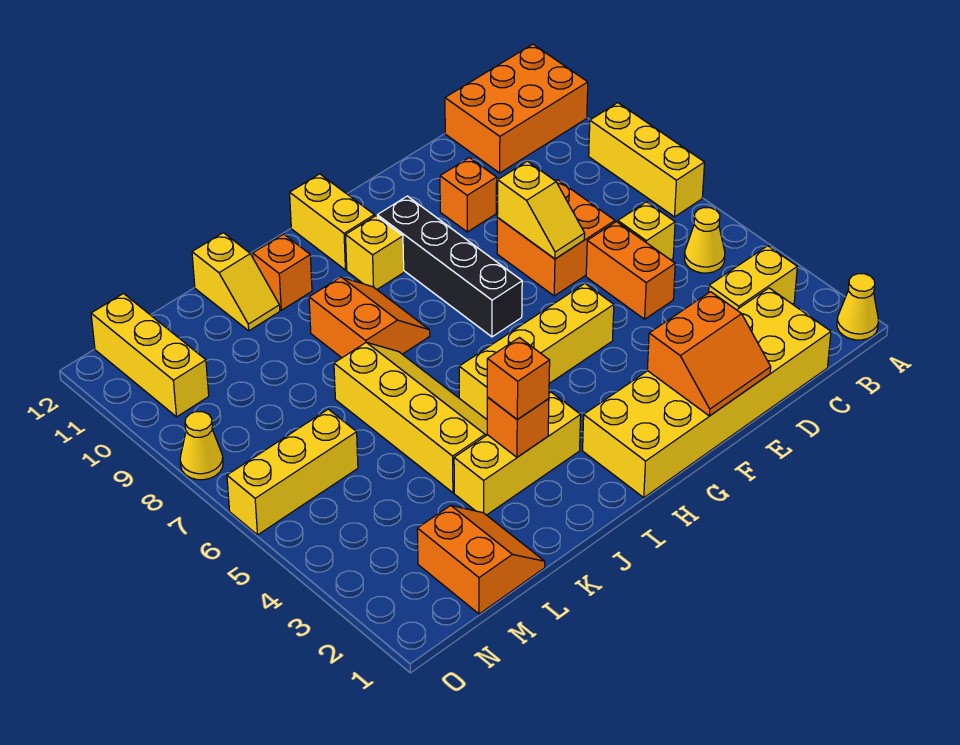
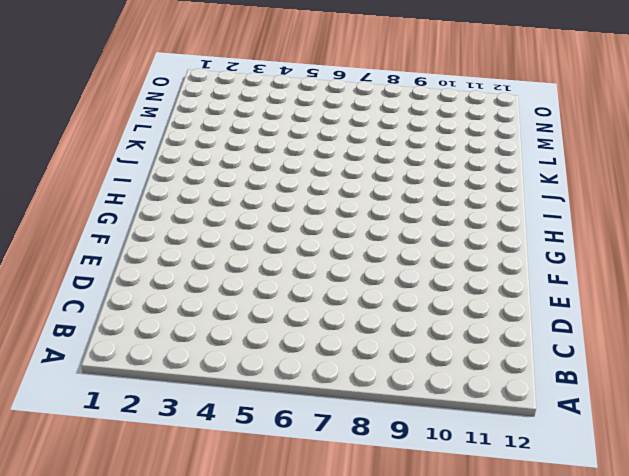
none -> yellow cone A1 level 1
none -> yellow brick A7:A9 level 1
none -> orange brick A11:C12 level 1

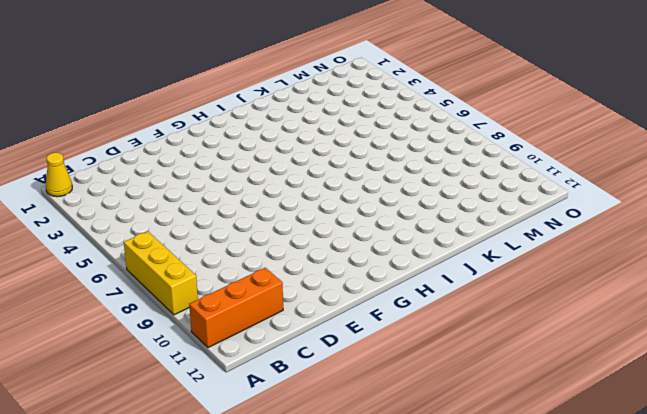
orange brick A11:C11 level 1 -> orange brick A11:C12 level 1
none -> yellow brick B3:C3 level 1
none -> yellow cone B5 level 1
none -> yellow brick C1:H2 level 1

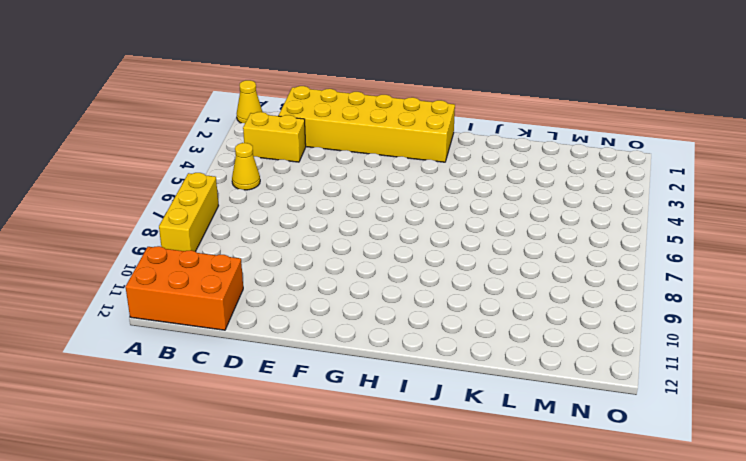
none -> yellow brick C6 level 1
none -> orange brick D5:D6 level 1
none -> orange brick D7:E8 level 1

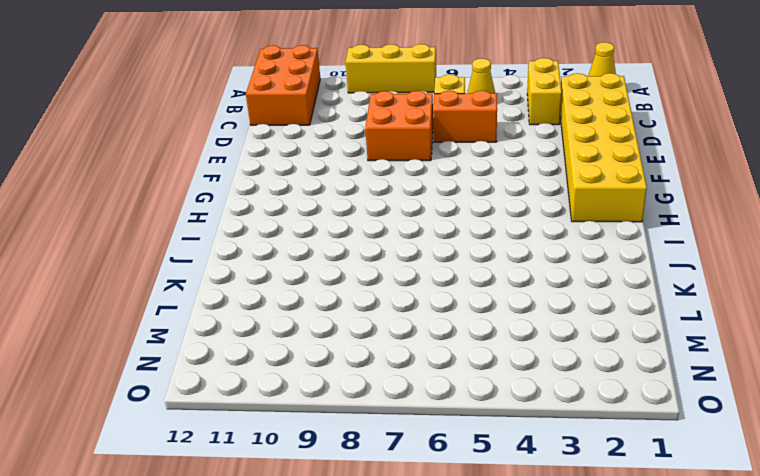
none -> orange brick E10 level 1
none -> yellow brick F5:I5 level 1
none -> black brick G7:G10 level 1

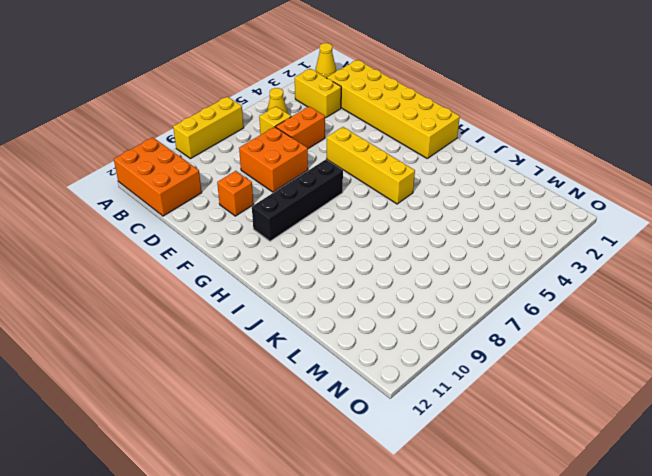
none -> yellow brick H10 level 1
none -> yellow brick H11:H12 level 1
none -> yellow brick I3:K3 level 1

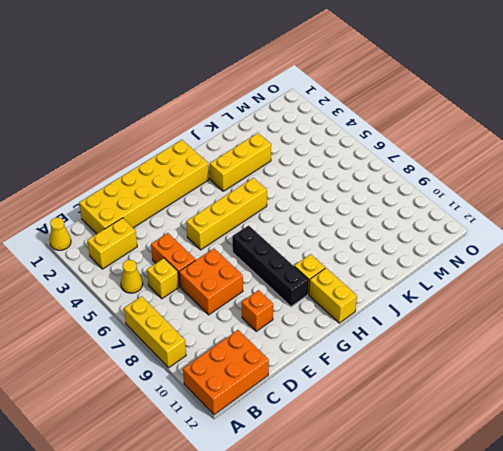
none -> orange slope I8:J9 level 1 top J
none -> yellow slope J4:K7 level 1 top K
none -> orange brick J11 level 1

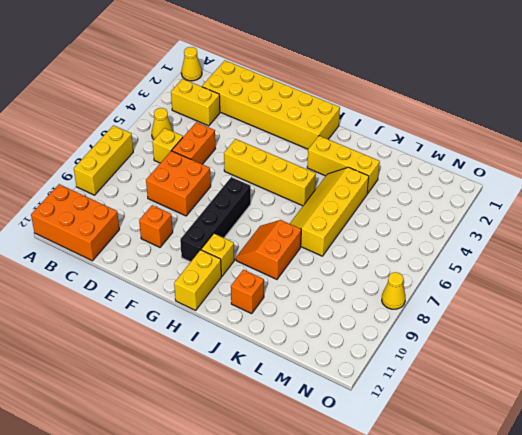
none -> yellow slope K11:K12 level 1 top 12
none -> orange slope L1:M2 level 1 top M
none -> yellow brick M6:O6 level 1

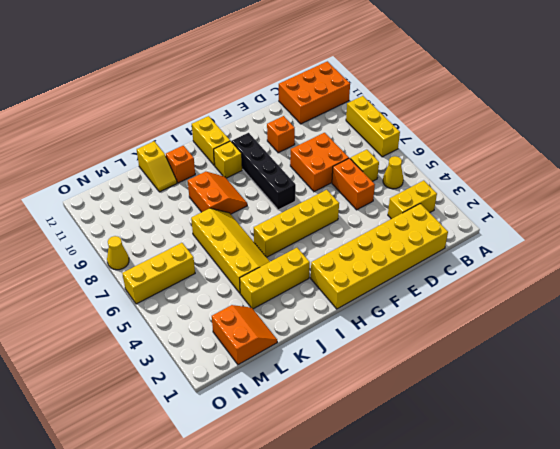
none -> yellow cone A1 level 1
none -> yellow brick N10:N12 level 1
none -> orange slope E1:F2 level 2 top 2

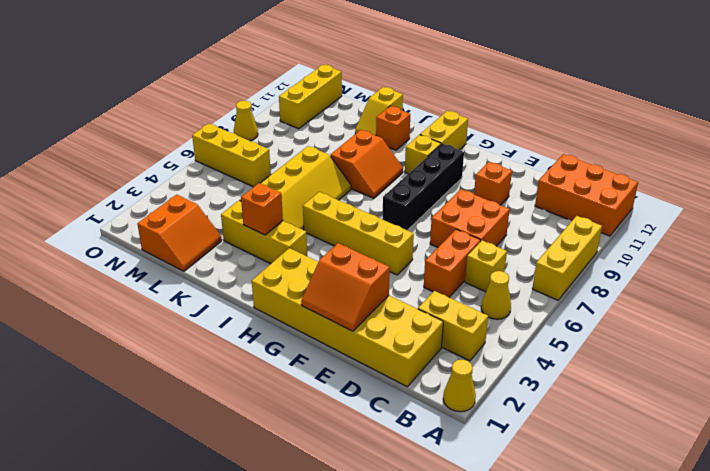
none -> yellow slope E7:E8 level 2 top 8
none -> orange brick J3 level 3

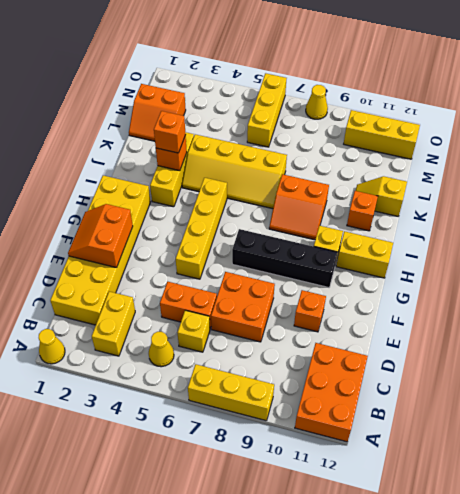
none -> yellow slope E7:E8 level 2 top 8

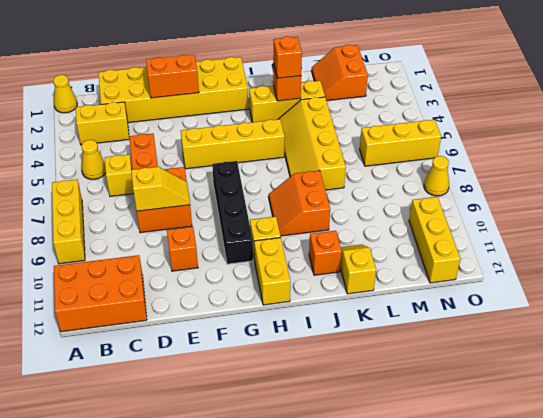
yellow slope D8:E8 level 2 top D -> yellow slope E7:E8 level 2 top 8

